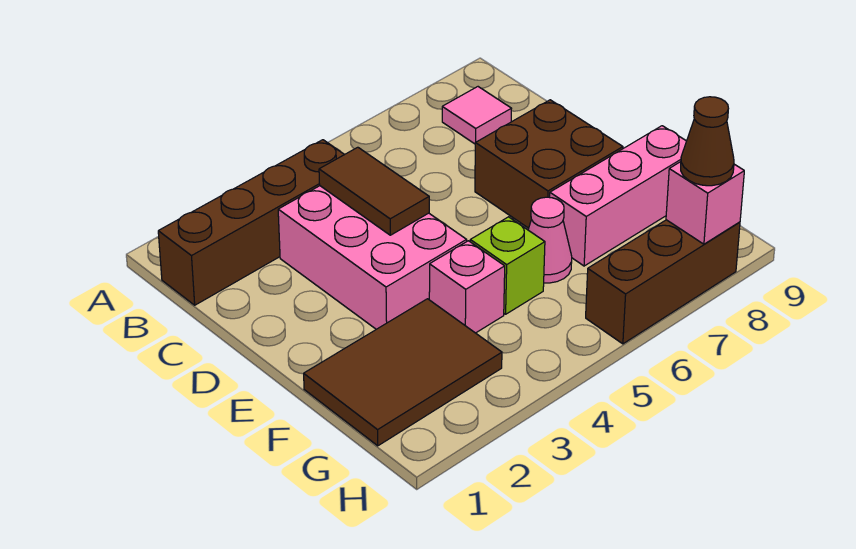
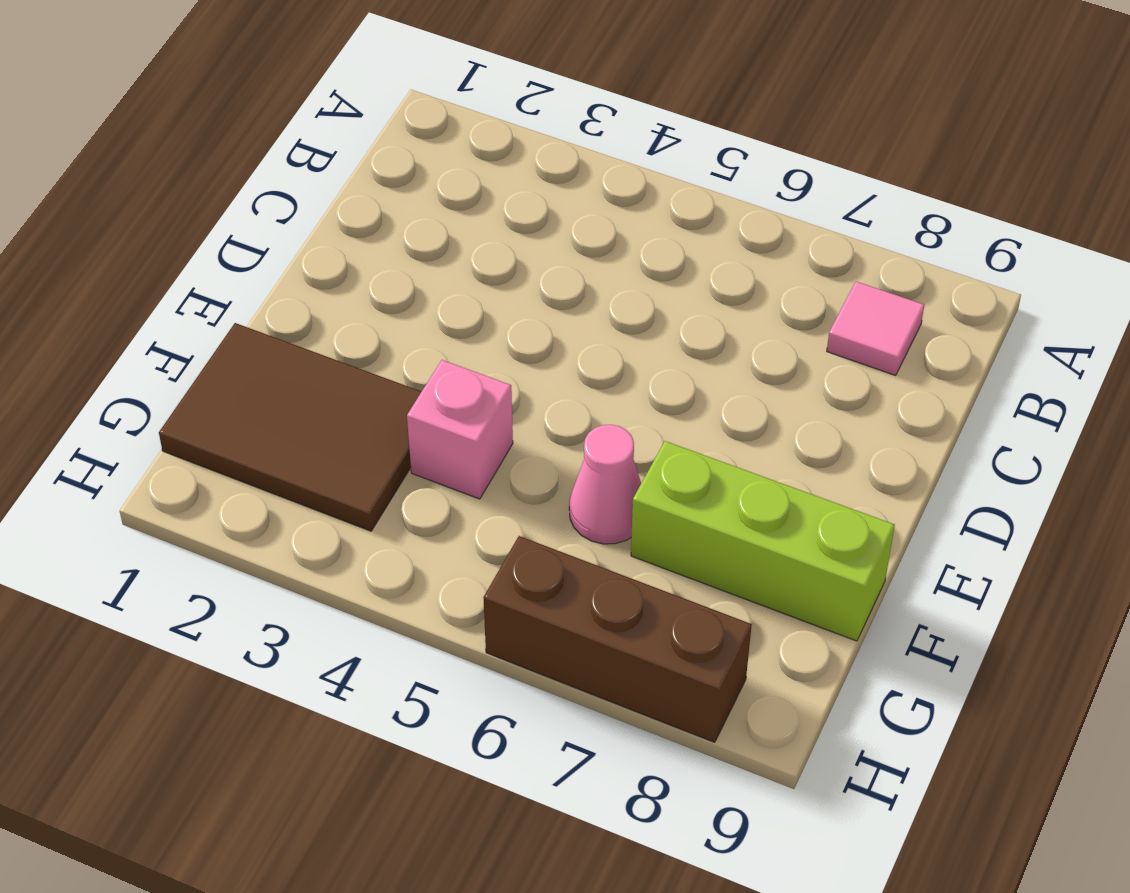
lime brick F7:F9 level 1 -> pink brick F7:F9 level 1
none -> brown brick B1:B4 level 1
none -> pink brick C3:E4 level 1
none -> brown brick D7:E8 level 1

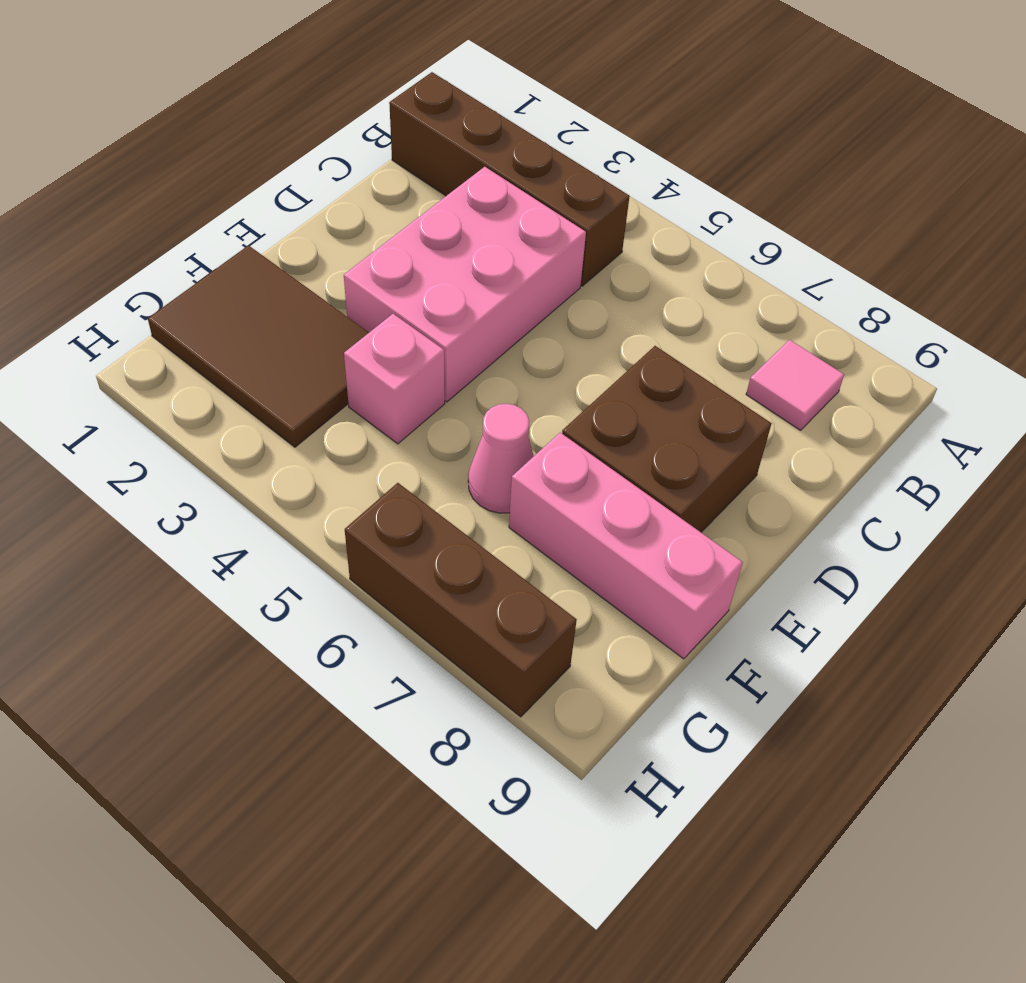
none -> lime brick F5 level 1
none -> brown tile C4:D4 level 2
none -> pink brick H8 level 2

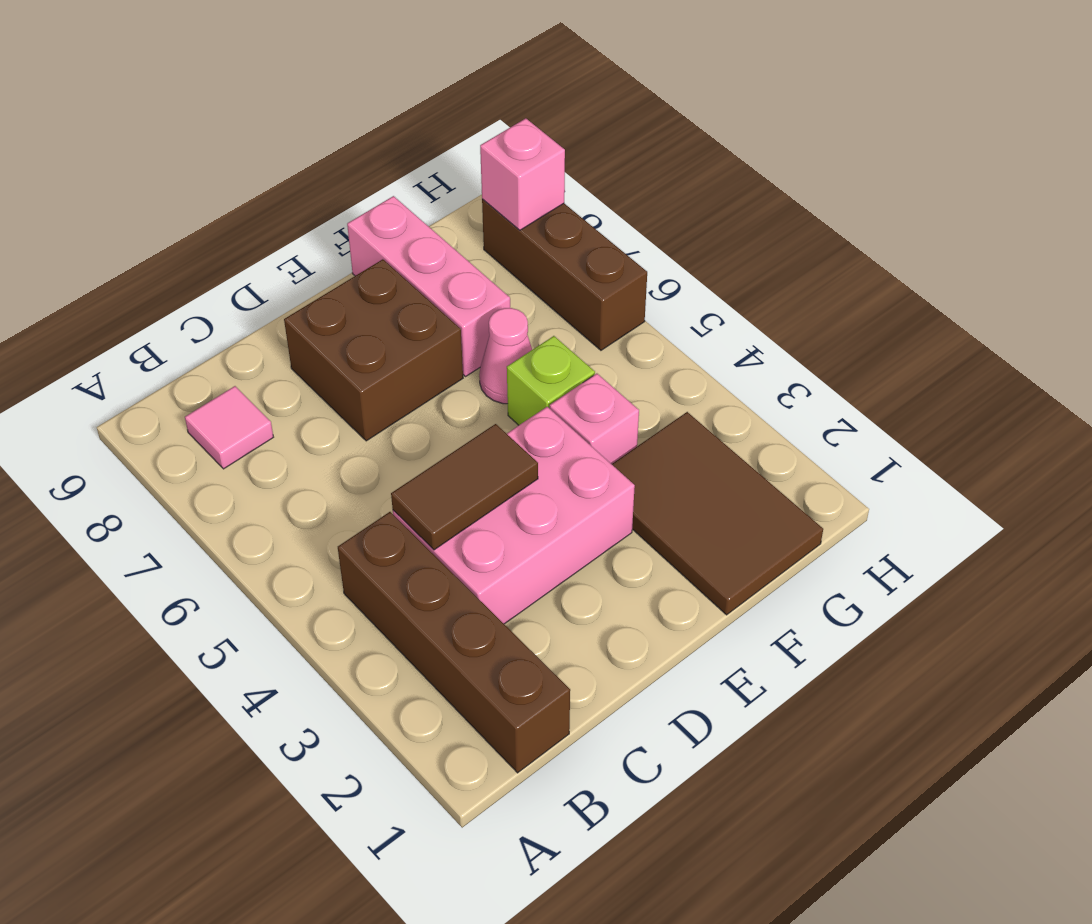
none -> brown cone H8 level 3

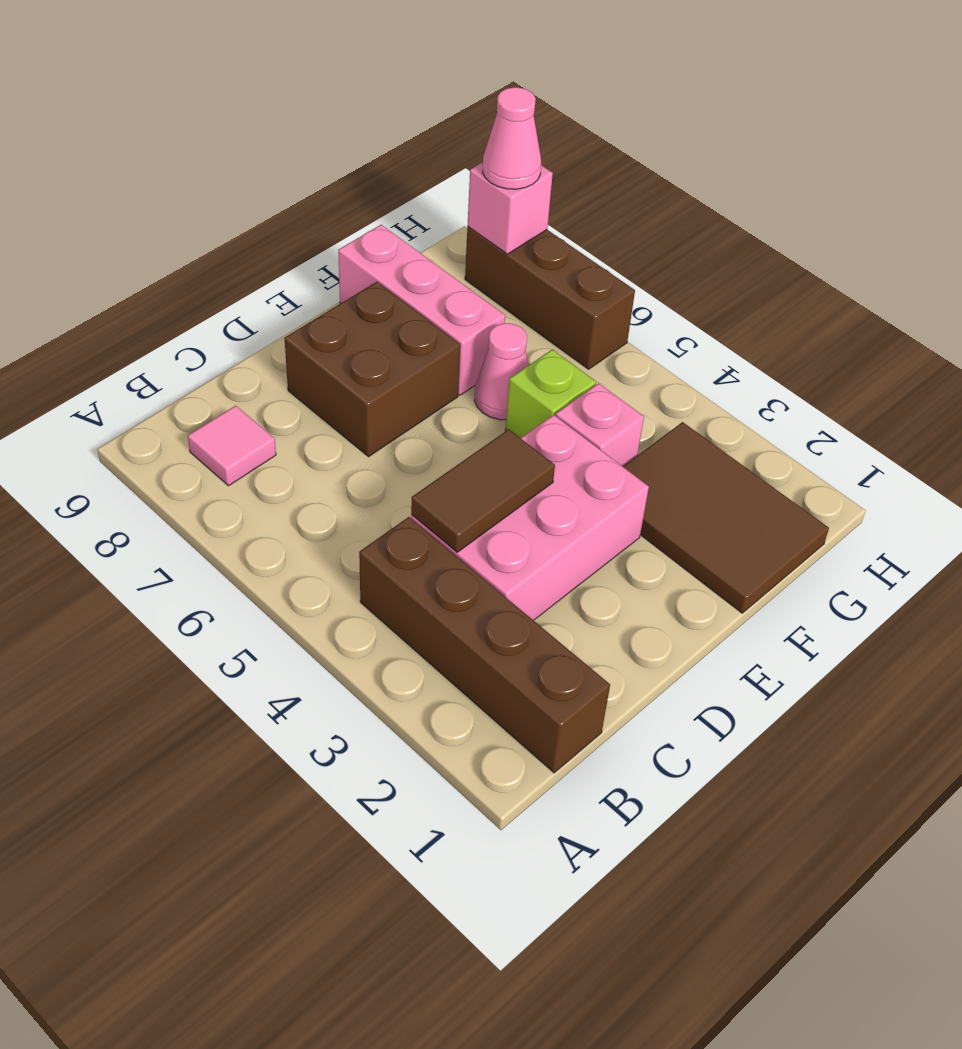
pink cone H8 level 3 -> brown cone H8 level 3

